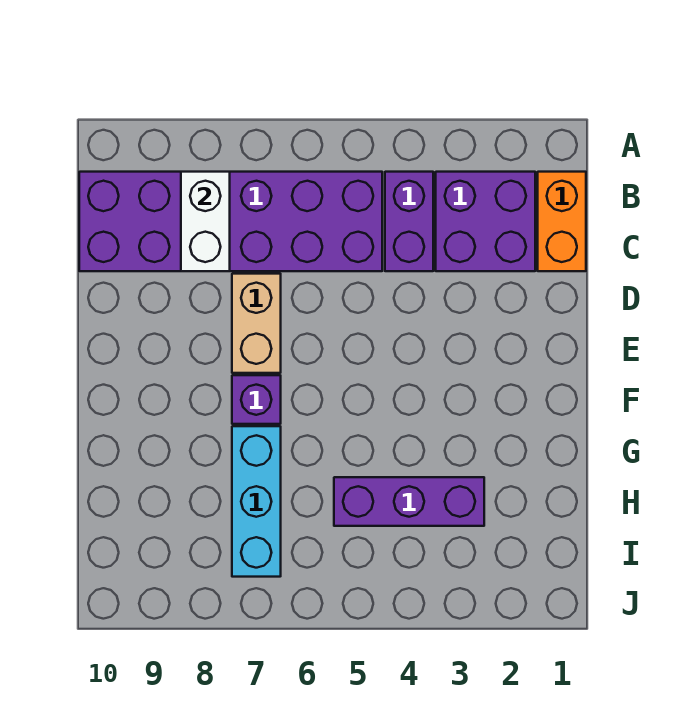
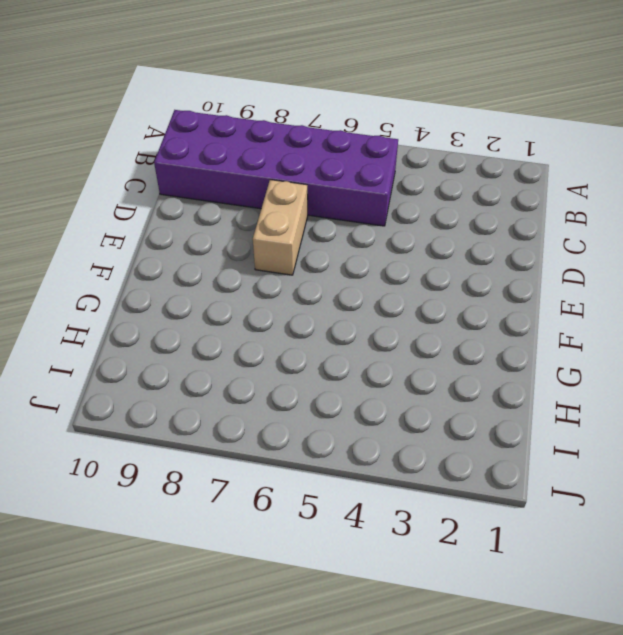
none -> orange brick B1:C1 level 1
none -> purple brick B2:C3 level 1

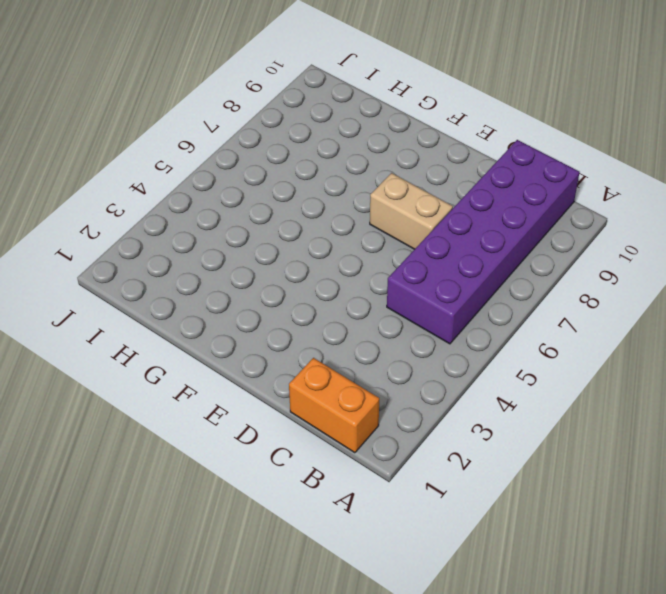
none -> purple brick B2:C3 level 1
none -> purple brick B4:C4 level 1

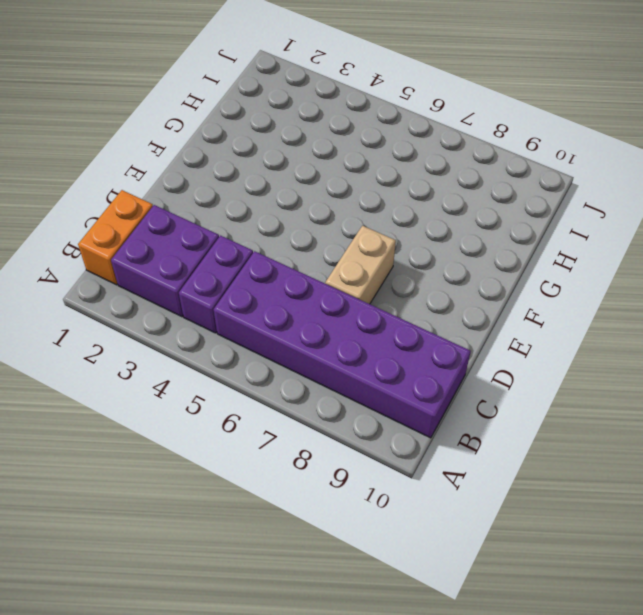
none -> purple brick F7 level 1
none -> cyan brick G7:I7 level 1

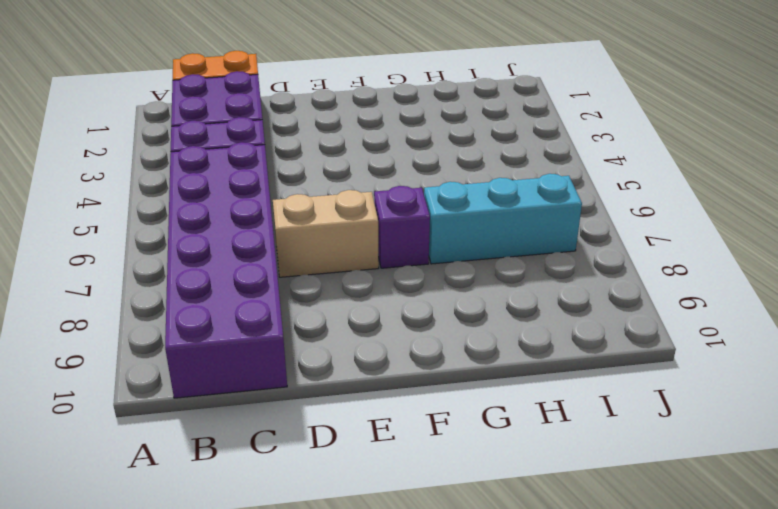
none -> purple brick H3:H5 level 1
none -> white brick B8:C8 level 2

